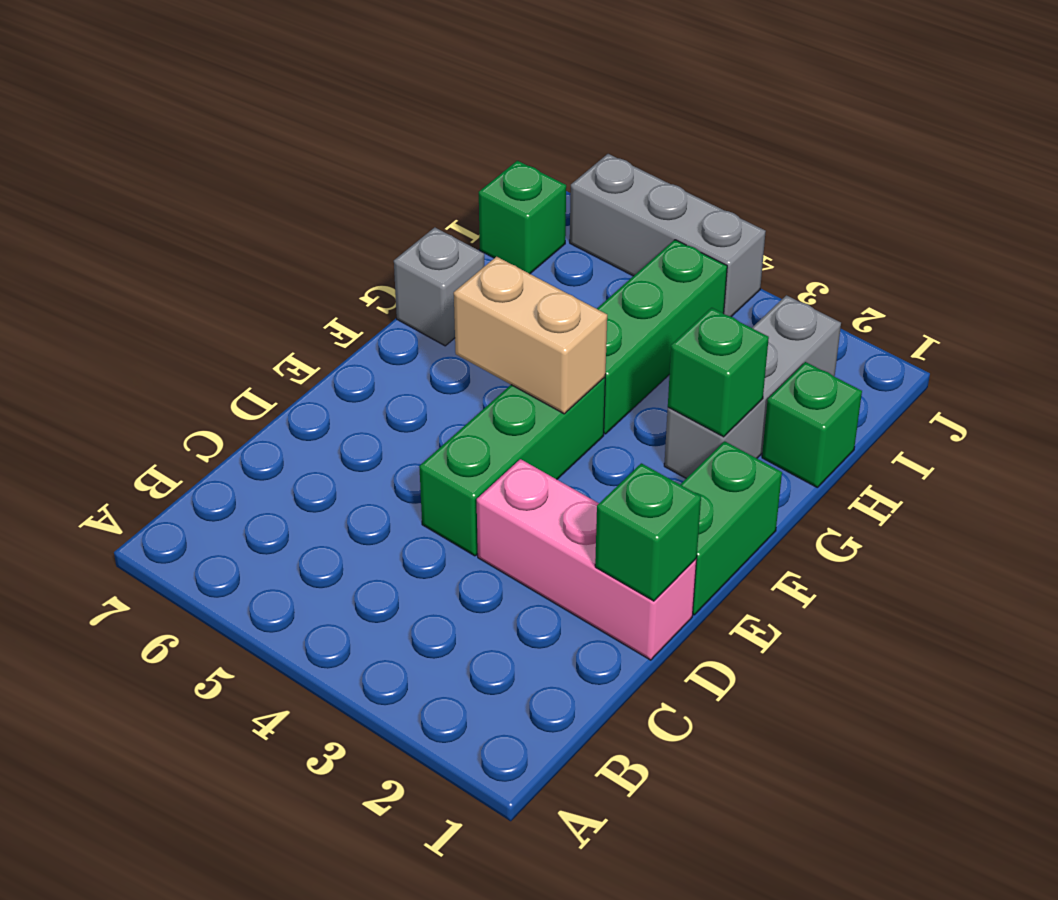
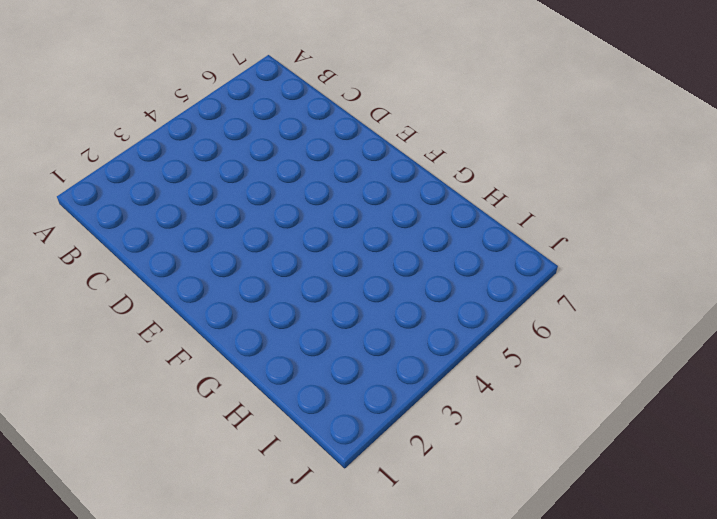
none -> pink brick D1:D3 level 1
none -> green brick D4:F4 level 1
none -> green brick E1:F1 level 1

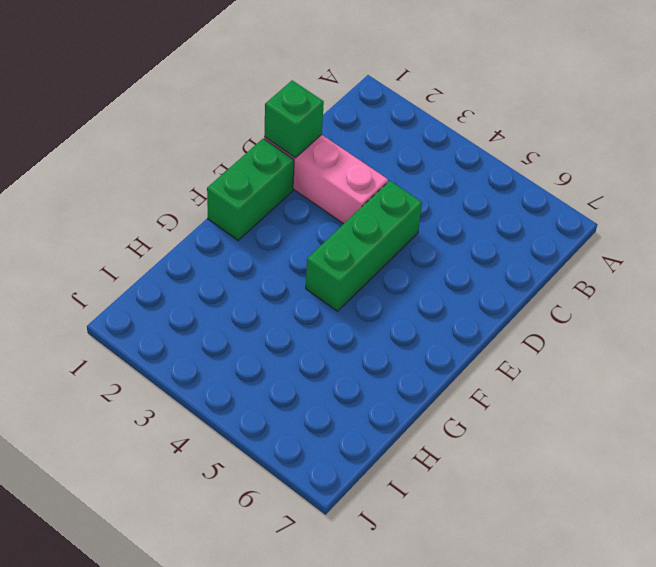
none -> grey brick G2:I2 level 1
none -> green brick G4:I4 level 1
none -> grey brick G7 level 1

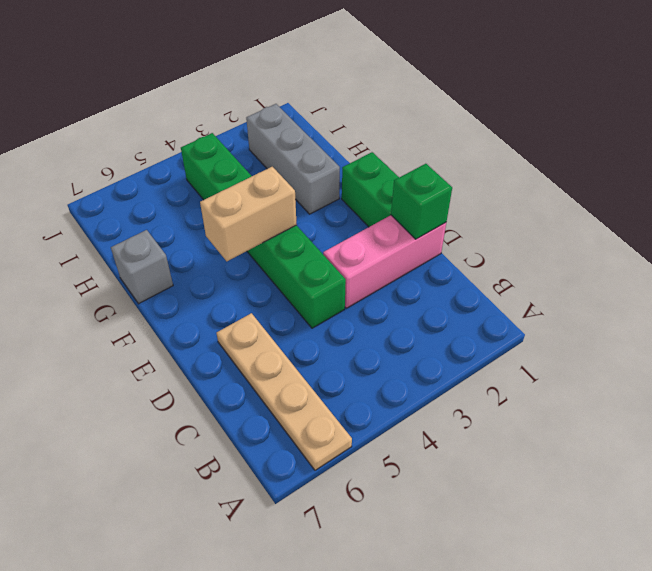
tan plate A6:D6 level 1 -> none
none -> green brick H1 level 1
none -> green brick I7 level 1
none -> grey brick J4:J6 level 1

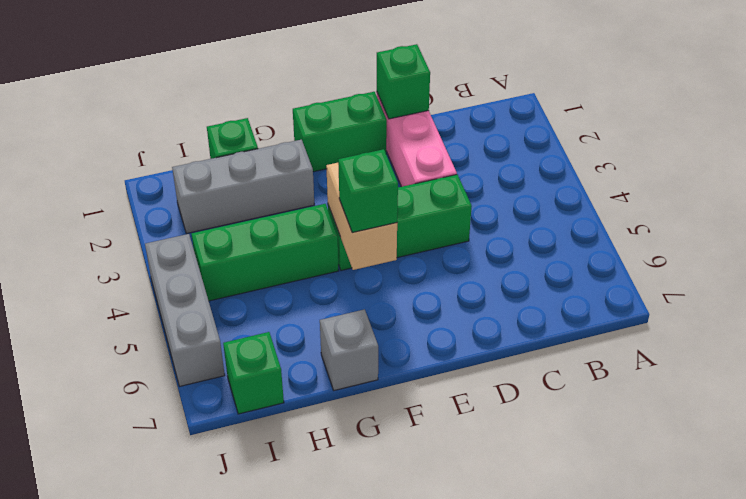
green brick F5 level 3 -> green brick G2 level 2

